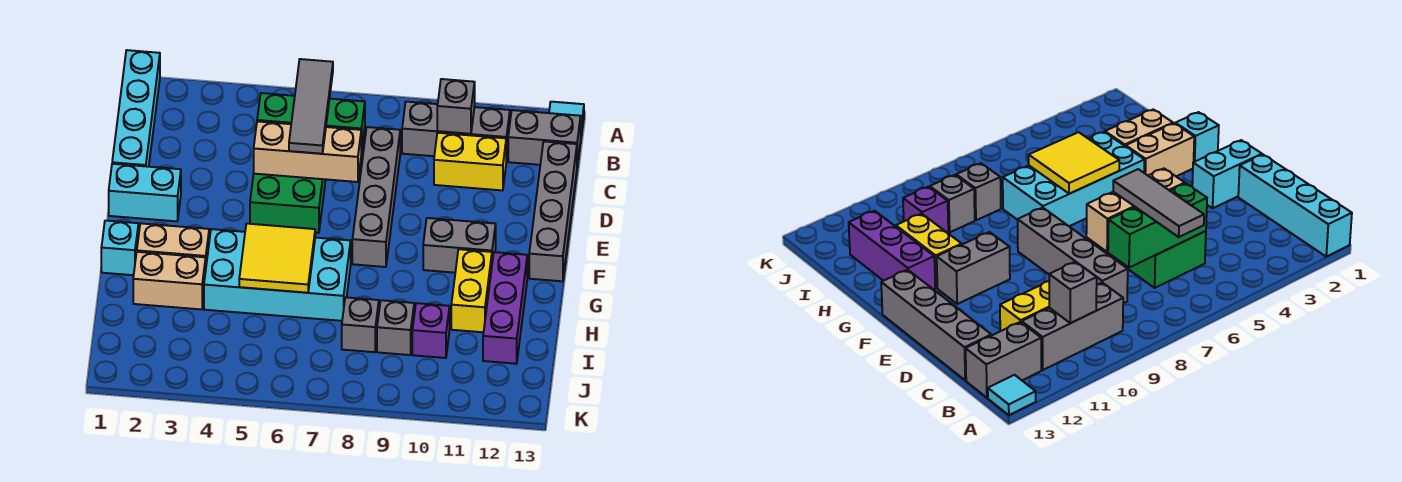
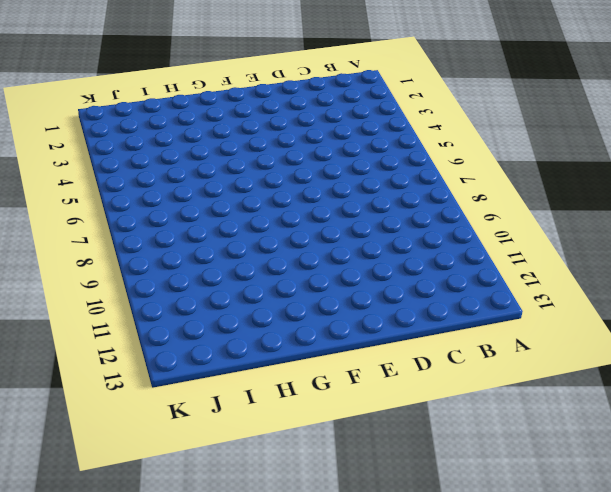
none -> cyan brick A1:D1 level 1
none -> cyan tile A13 level 1
none -> grey brick B9:B11 level 1

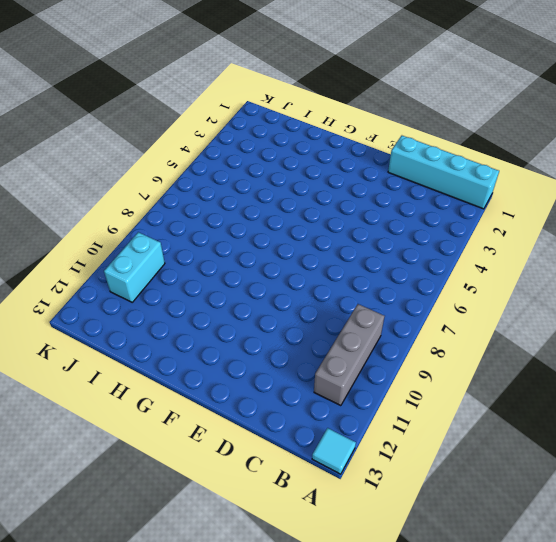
cyan brick J10:J11 level 1 -> cyan brick E1:E2 level 1
none -> grey brick B12:B13 level 1
none -> green brick C5:E6 level 1
none -> grey brick C8:F8 level 1

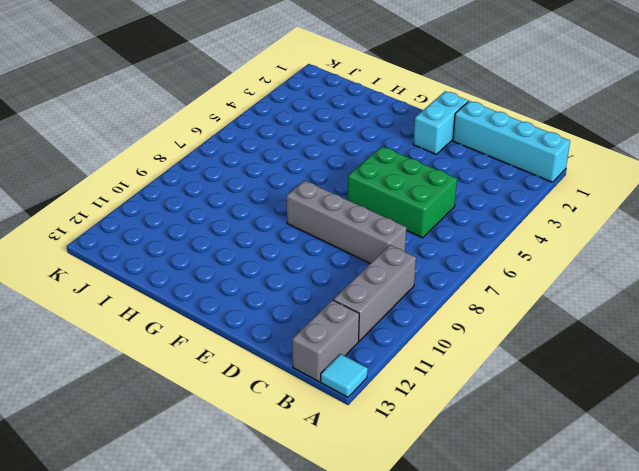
none -> yellow brick C10:C11 level 1
none -> grey brick C13:F13 level 1
none -> grey brick F10:F11 level 1

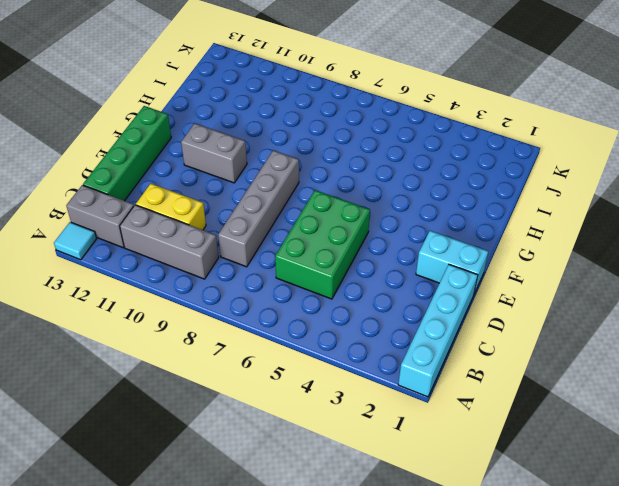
green brick C13:F13 level 1 -> grey brick C13:F13 level 1
none -> cyan brick G1 level 1
none -> tan brick G2:G3 level 1
none -> cyan brick G4:H7 level 1

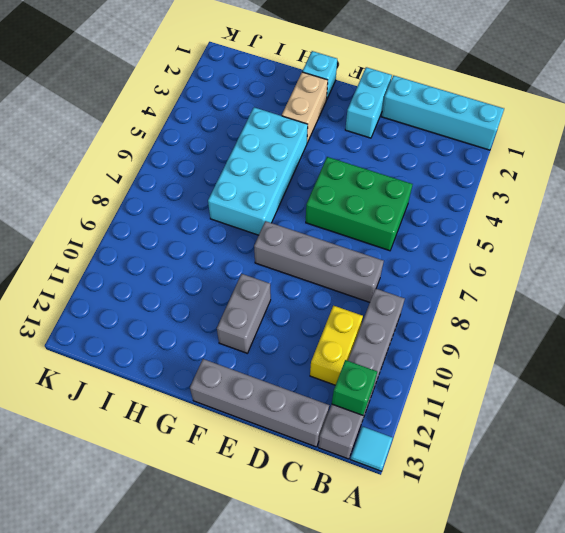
green brick B12 level 2 -> none
none -> yellow brick G11:H11 level 1
none -> purple brick G12:I12 level 1
none -> tan brick H2:H3 level 1

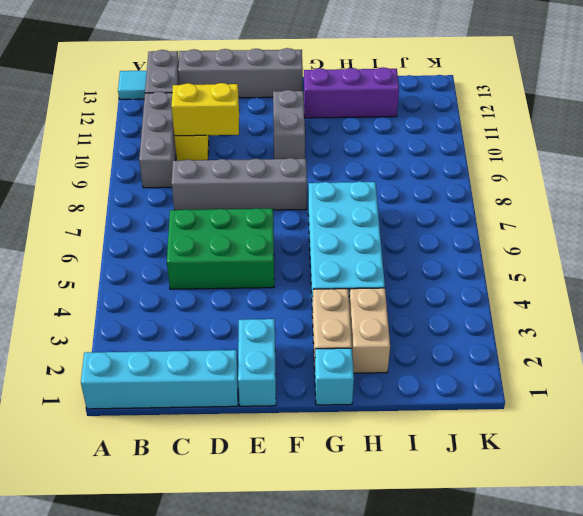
yellow brick C10:D10 level 2 -> yellow brick G11:H11 level 1
none -> grey brick I8 level 1
none -> grey brick I9 level 1
none -> purple brick I10 level 1

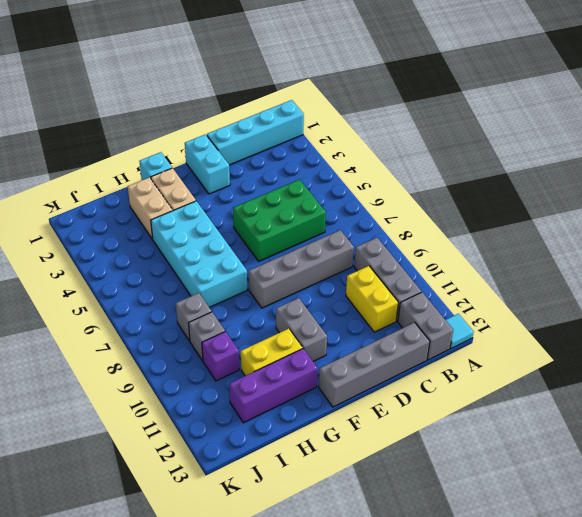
none -> grey brick B10 level 2
none -> green brick C5:C7 level 2
none -> tan brick D5:D7 level 2

